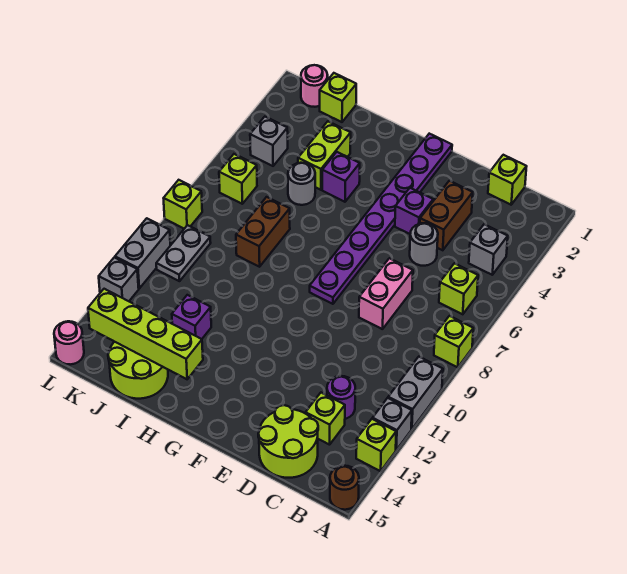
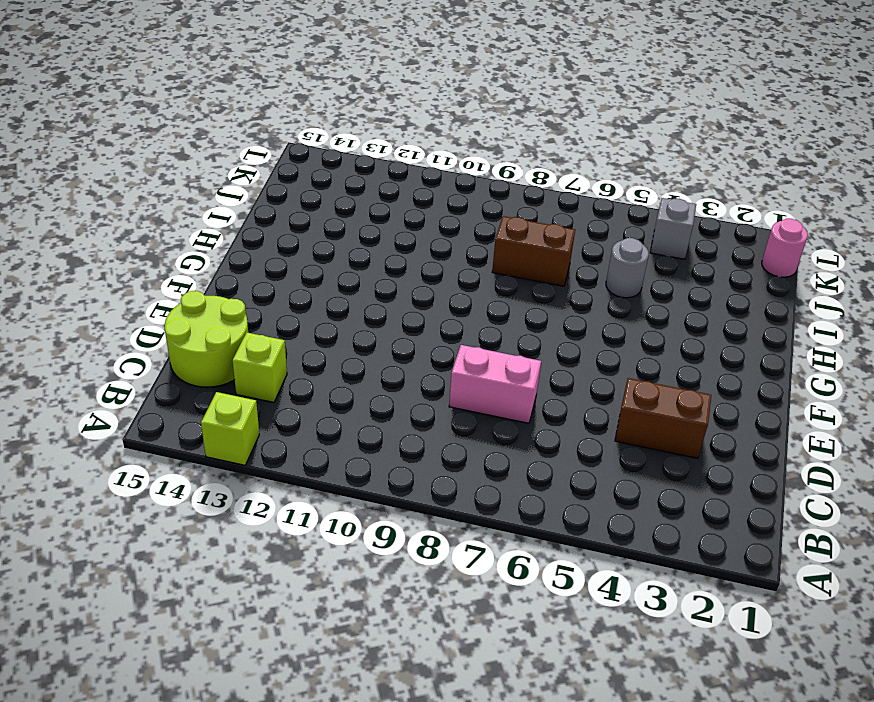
none -> lime brick A8 level 1
none -> grey brick A10:A11 level 1
none -> grey brick A12 level 1
none -> brown round brick A15 level 1

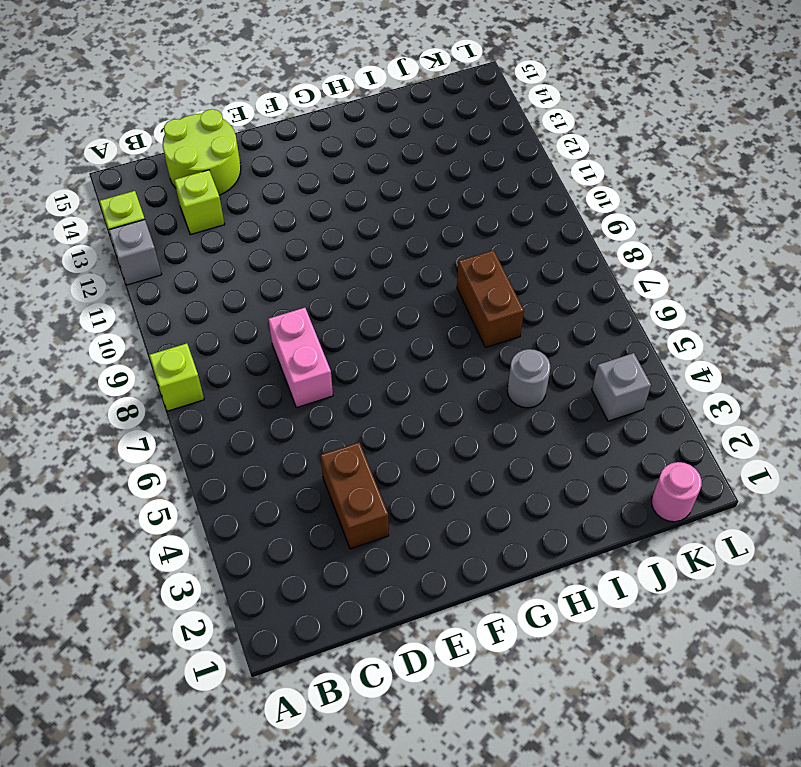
none -> grey brick A10:A11 level 1
none -> brown round brick A15 level 1
none -> grey brick B4 level 1
none -> lime brick B6 level 1

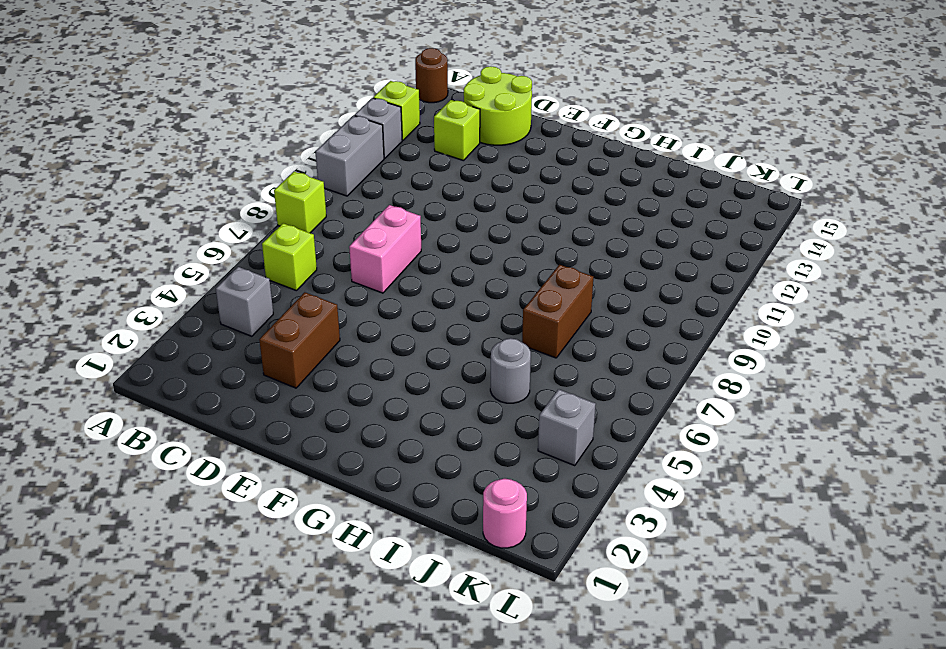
none -> lime brick C1 level 1
none -> purple round brick C12 level 1
none -> grey round brick D5 level 1
none -> purple brick E4 level 1

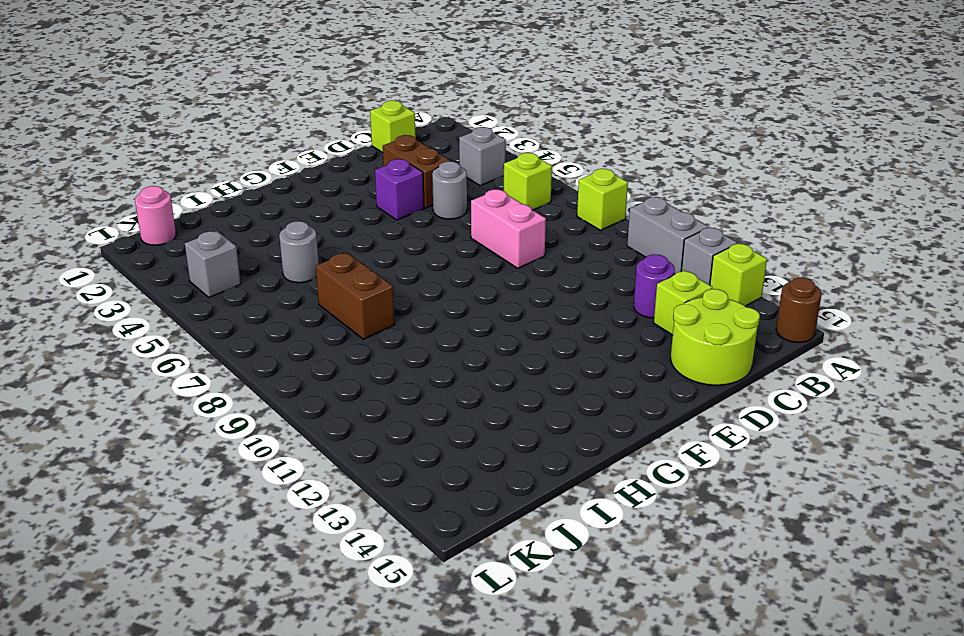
none -> purple plate F1:F8 level 1
none -> purple brick H4 level 1
none -> lime brick I3:I4 level 1
none -> purple brick I12 level 1

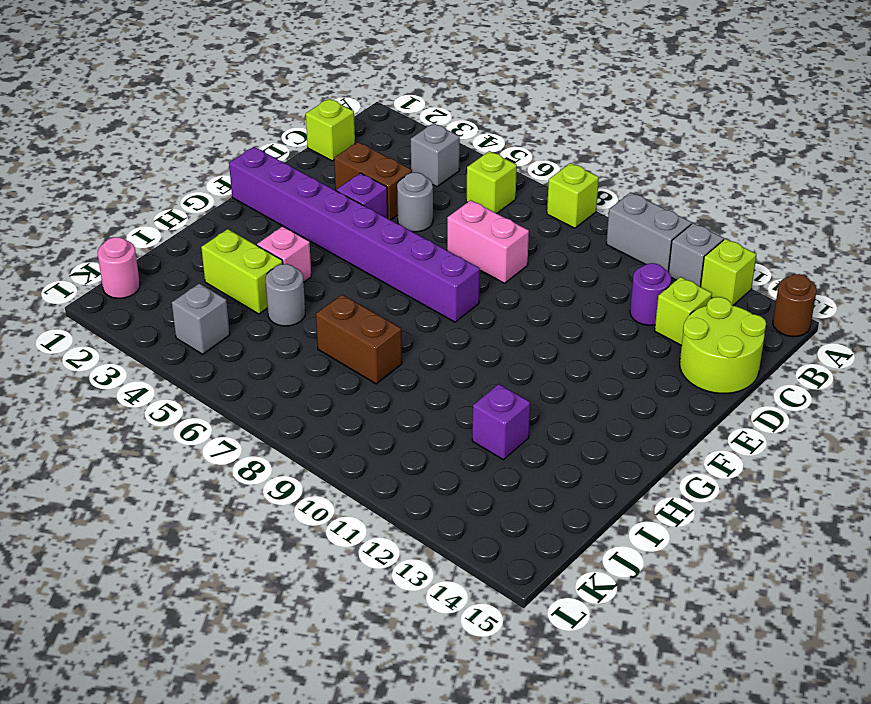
purple brick F1:F8 level 1 -> purple plate F1:F8 level 1
pink brick H4 level 1 -> purple brick H4 level 1
none -> lime round brick I14:J15 level 1
none -> lime brick J1 level 1
none -> lime brick K6 level 1
none -> grey plate K9:K10 level 1

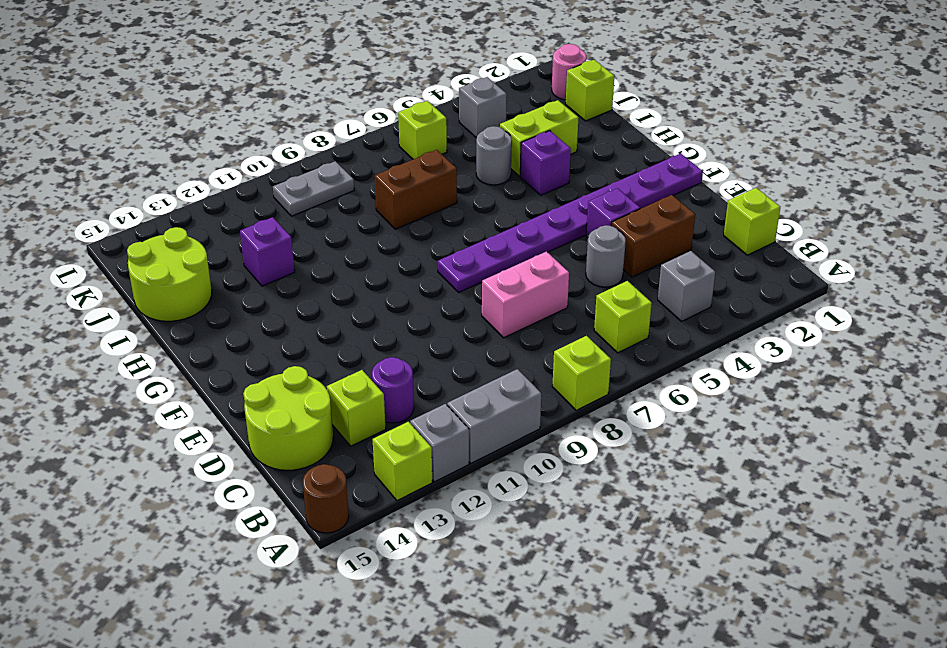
none -> lime brick L8 level 1
none -> grey brick L10:L11 level 1
none -> grey brick L12 level 1
none -> pink round brick L15 level 1

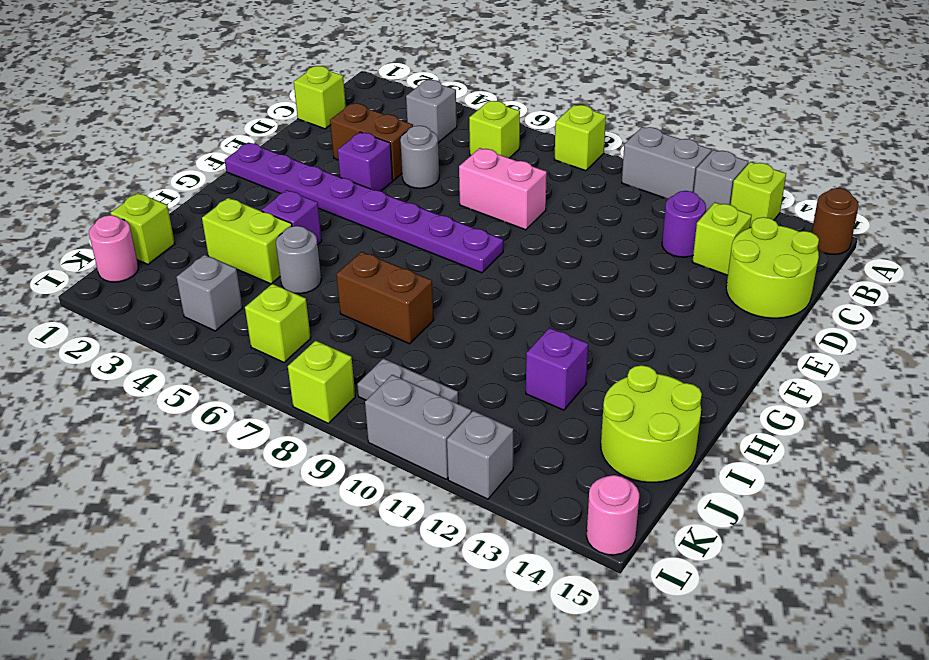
none -> lime brick H14:K14 level 2

